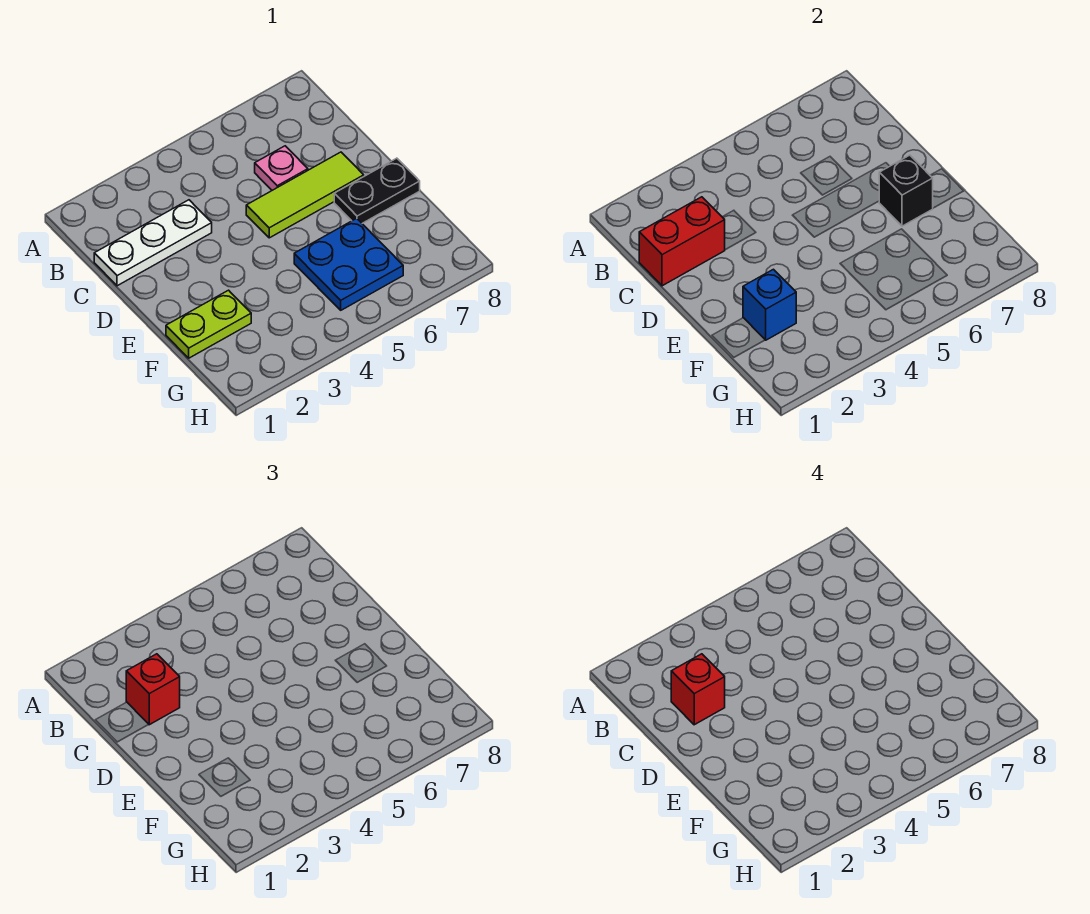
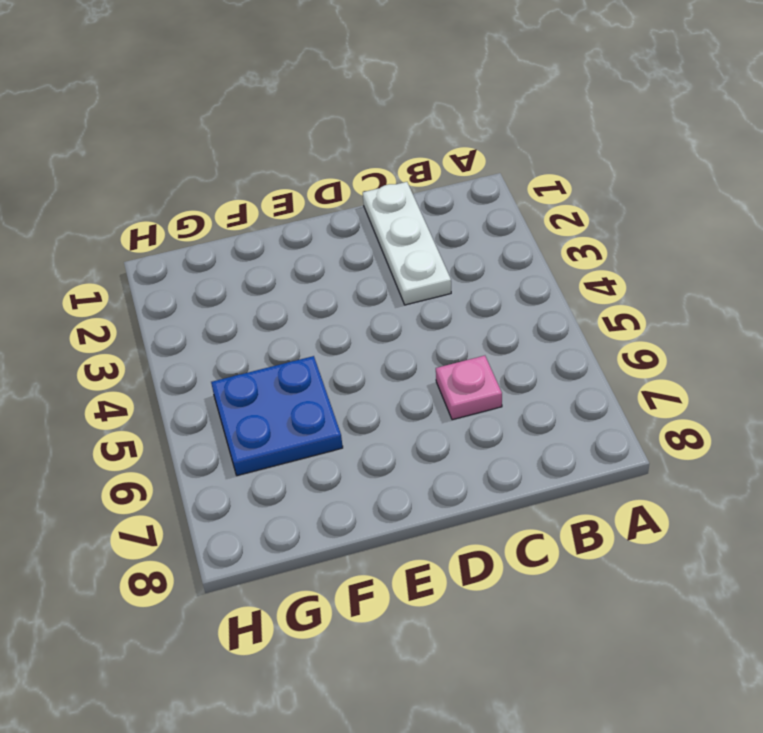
none -> lime tile D5:D7 level 1
none -> black plate E7:E8 level 1

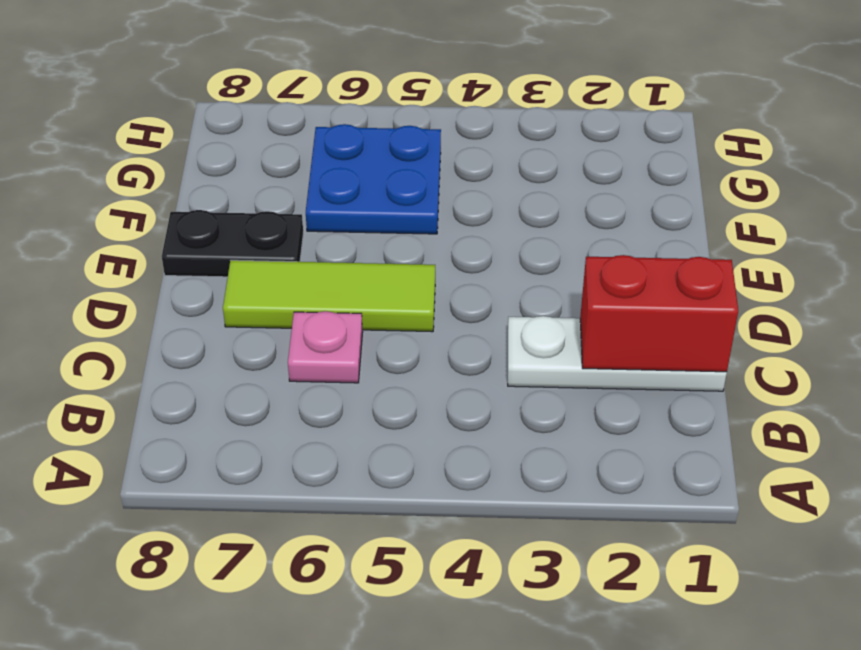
none -> lime plate F1:F2 level 1
none -> black brick E7 level 2

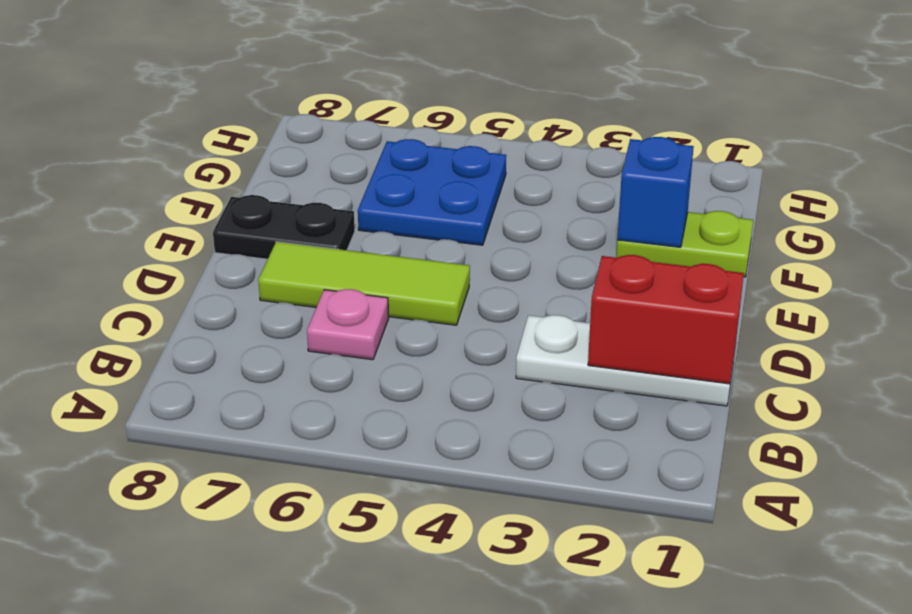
none -> black brick E7 level 2
none -> red brick C2 level 3

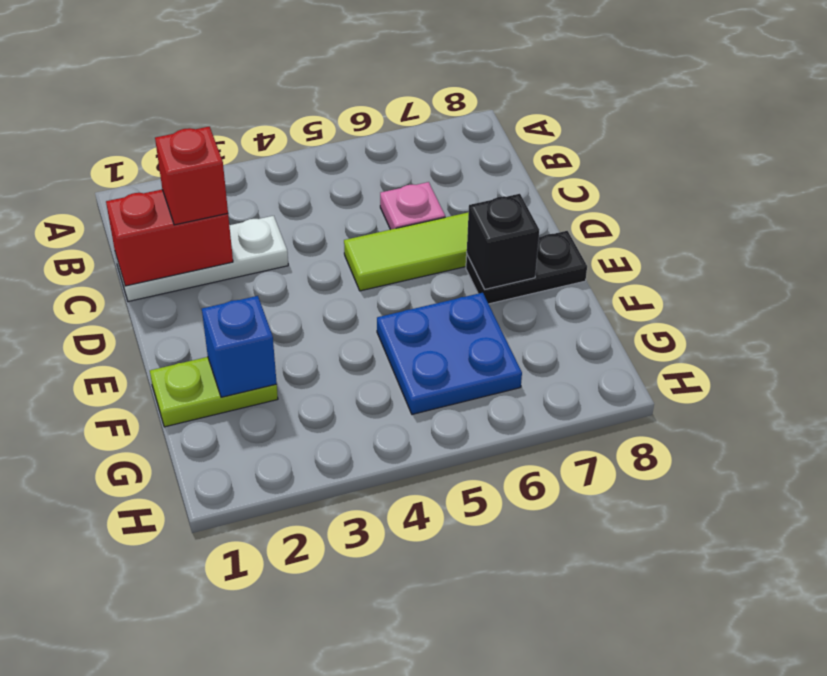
none -> red brick C2 level 4

